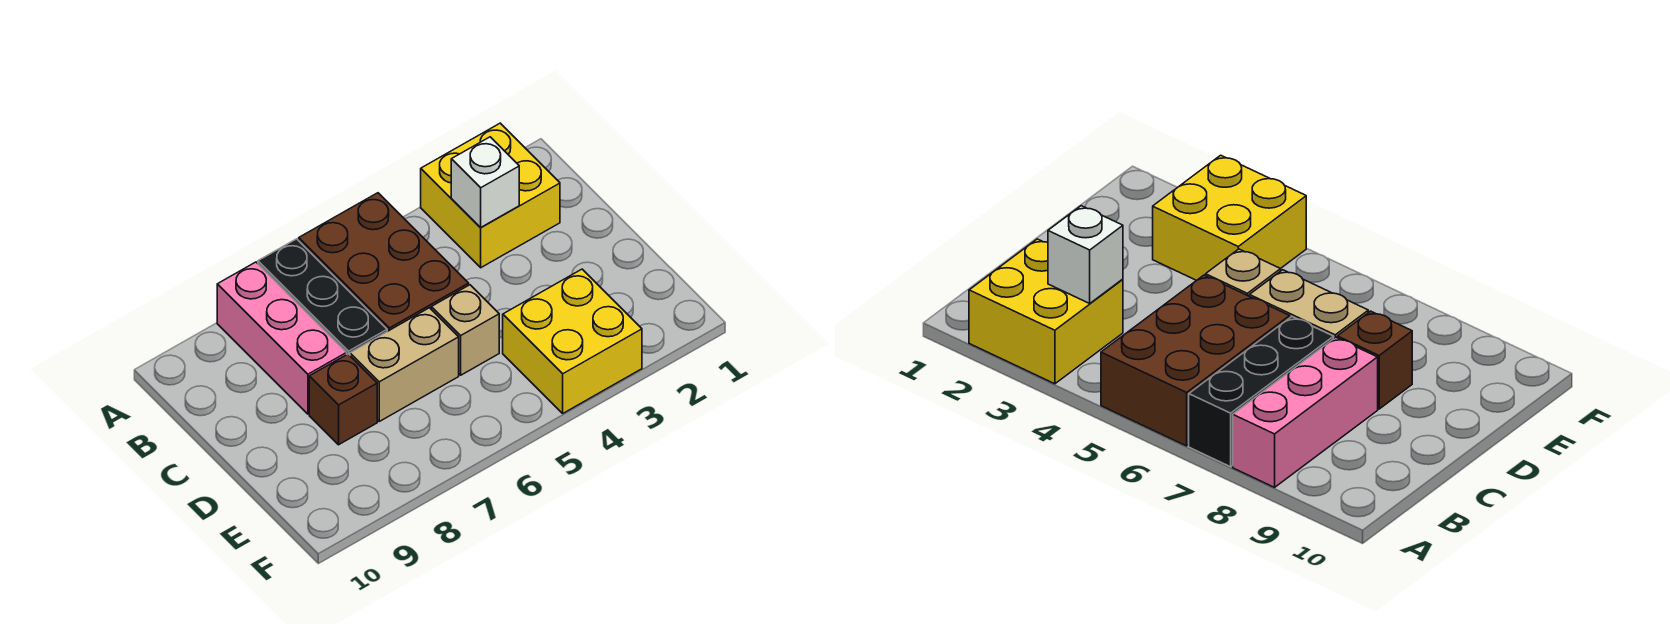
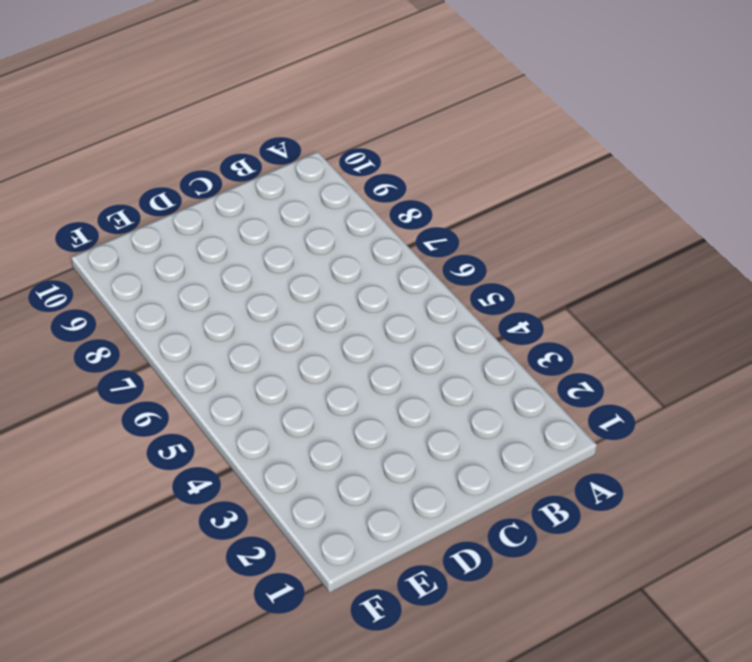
none -> yellow brick A2:B3 level 1
none -> brown brick A5:C6 level 1

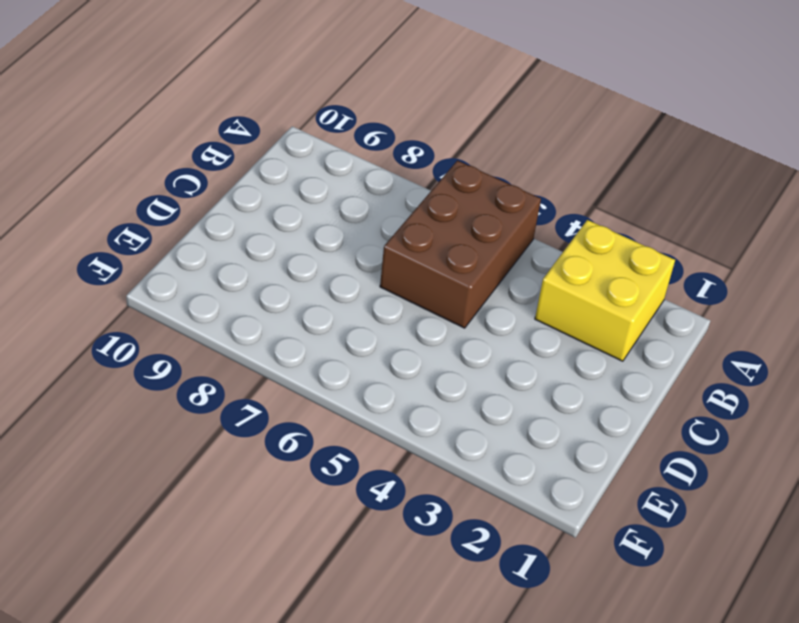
none -> black brick A7:C7 level 1
none -> pink brick A8:C8 level 1

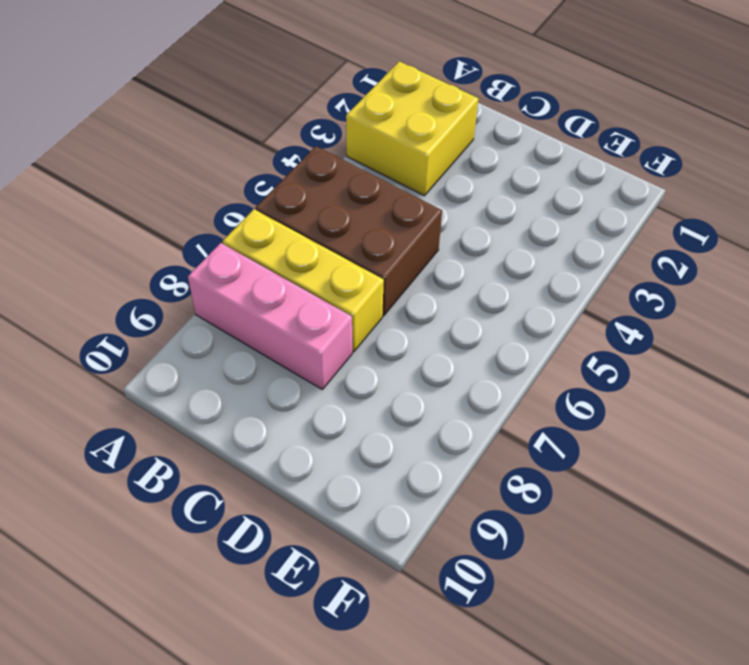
yellow brick A7:C7 level 1 -> black brick A7:C7 level 1
none -> tan brick D5 level 1
none -> tan brick D6:D7 level 1

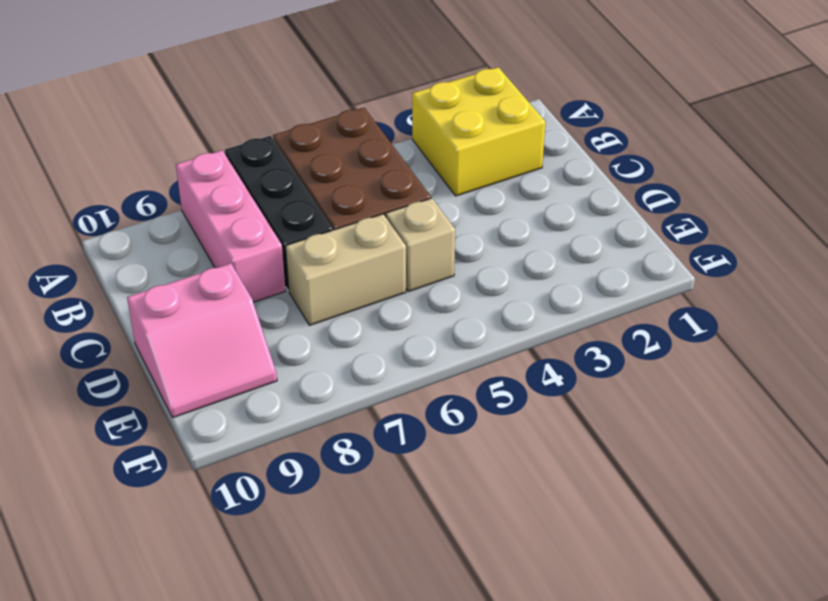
pink slope D9:E10 level 1 top D -> none
none -> brown brick D8 level 1
none -> yellow brick E3:F4 level 1

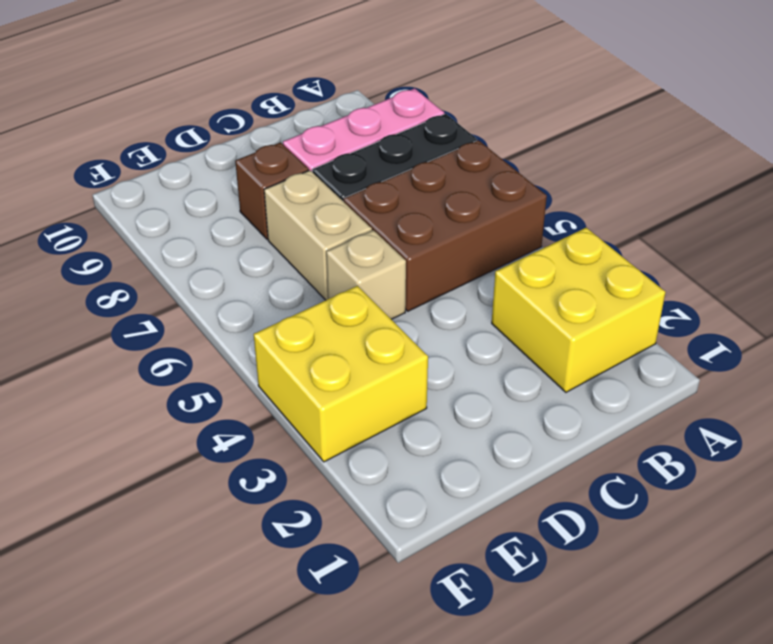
none -> white brick B3 level 2

